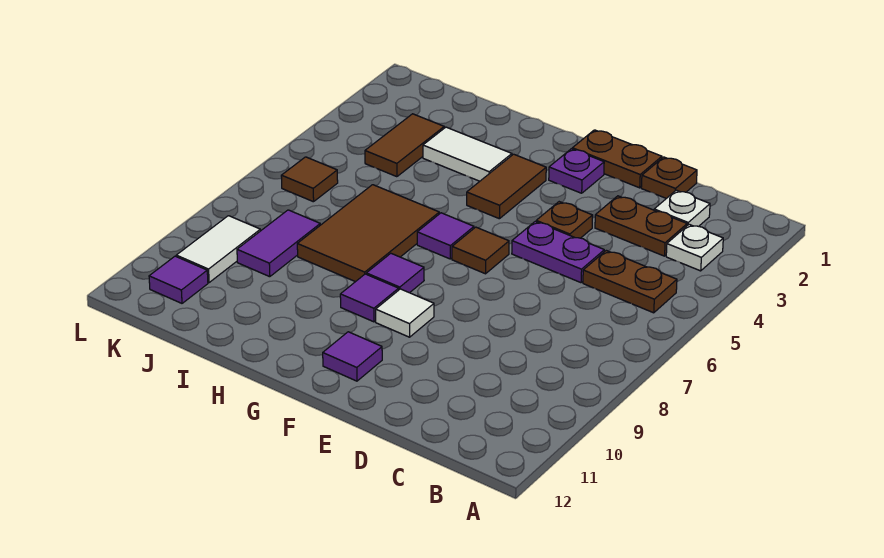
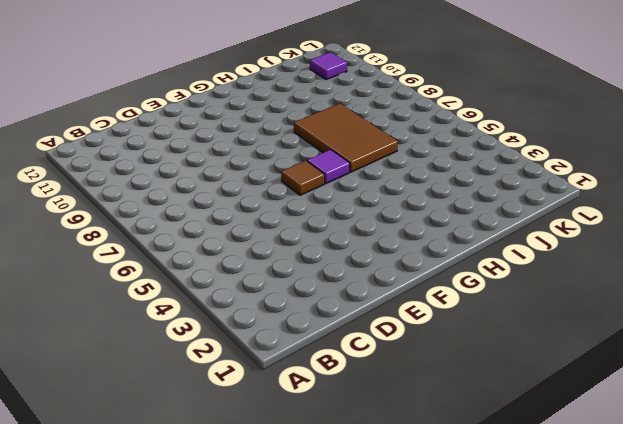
none -> white plate B3 level 1
none -> brown plate B5:C5 level 1
none -> white plate C2 level 1

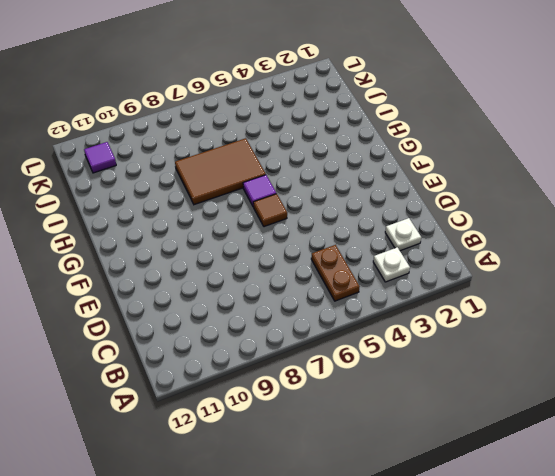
none -> brown plate C3:D3 level 1
none -> brown plate D1 level 1
none -> purple plate D5:E5 level 1

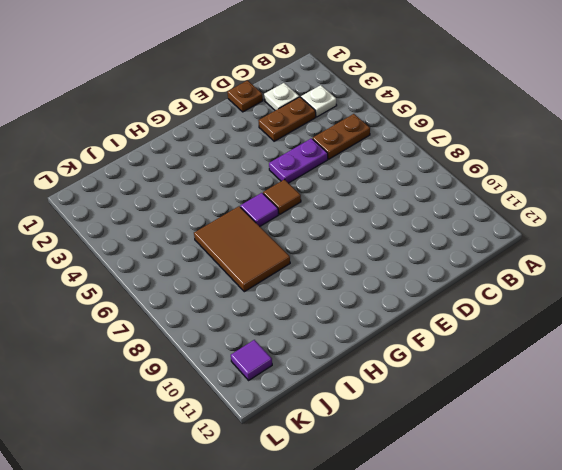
none -> brown plate E1:F1 level 1
none -> brown plate E4 level 1
none -> purple plate F2 level 1

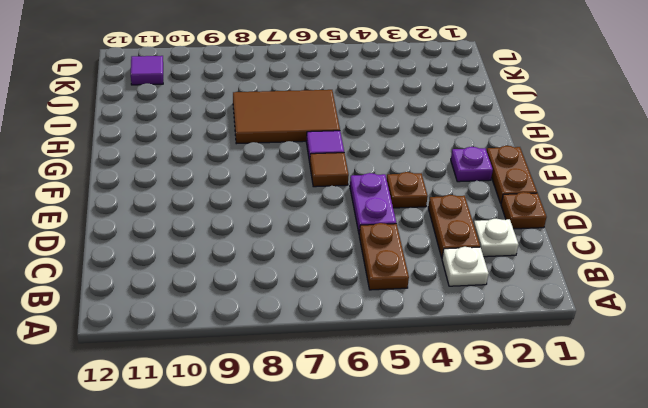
none -> white tile F9 level 1
none -> purple tile F11 level 1
none -> brown tile G3:G4 level 1

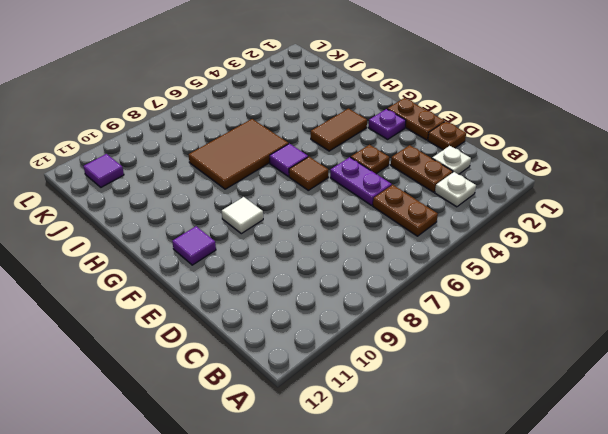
none -> purple tile G8 level 1
none -> purple tile G9 level 1
none -> white tile H3:I3 level 1

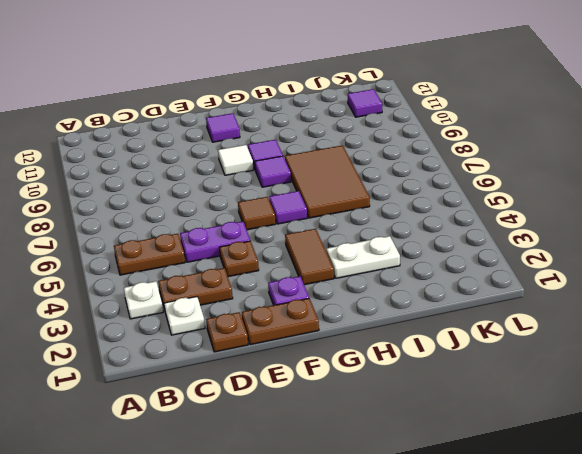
white plate H3:I3 level 1 -> white tile H3:I3 level 1
none -> brown tile J3:J4 level 1
none -> purple tile J8:J9 level 1
none -> brown tile K6 level 1

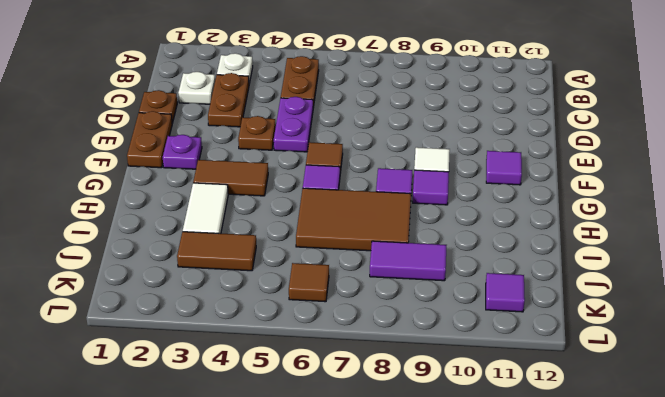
none -> white tile K9:K10 level 1

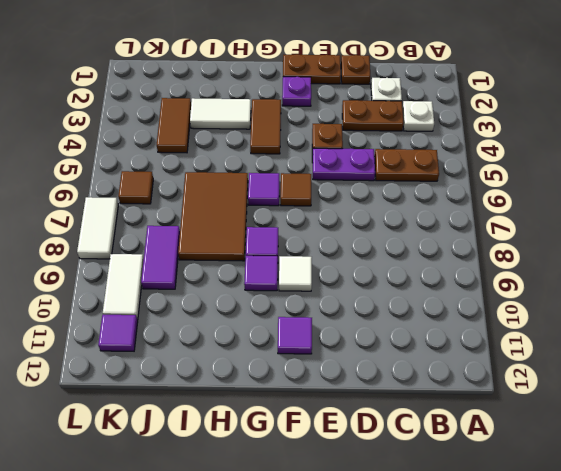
white tile L7:L8 level 1 -> none

